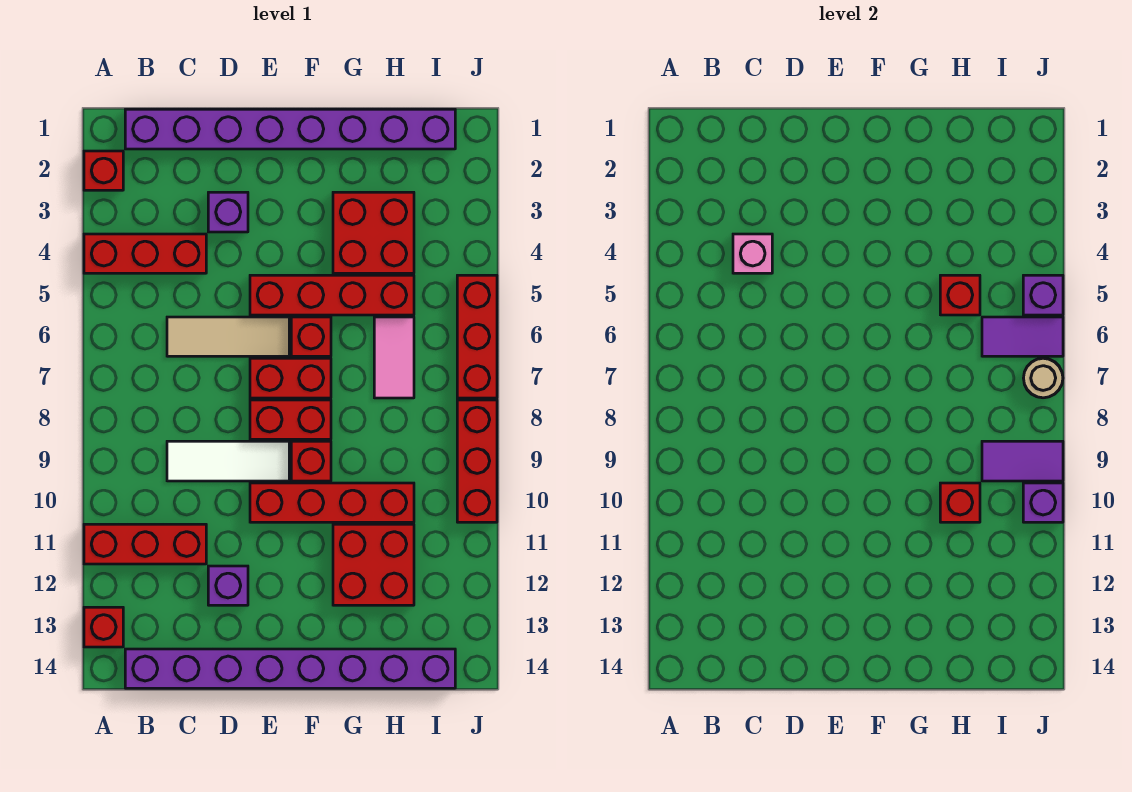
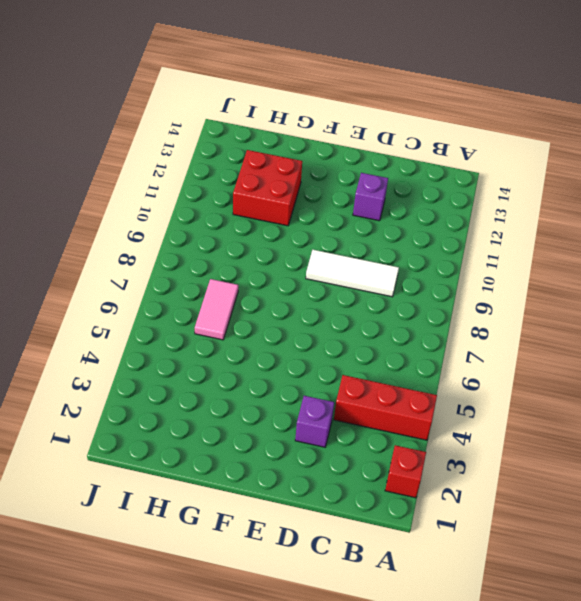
none -> red brick A11:C11 level 1
none -> red brick A13 level 1
none -> purple brick B1:I1 level 1

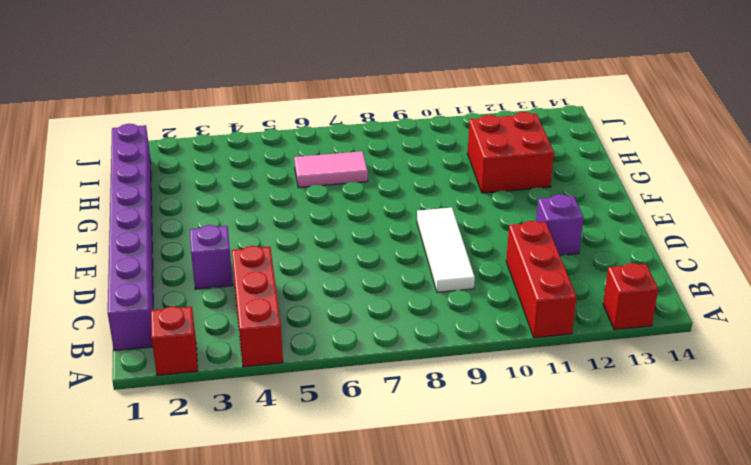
none -> purple brick B14:I14 level 1
none -> tan tile C6:E6 level 1
none -> red brick E5:H5 level 1

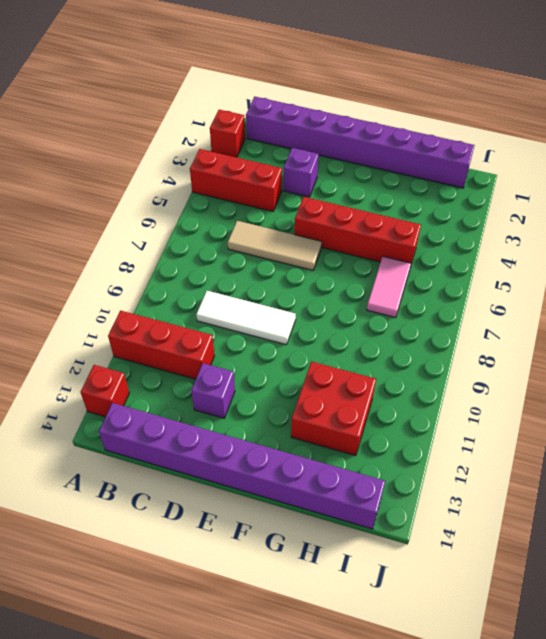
none -> red brick E7:F7 level 1
none -> red brick E8:F8 level 1
none -> red brick E10:H10 level 1

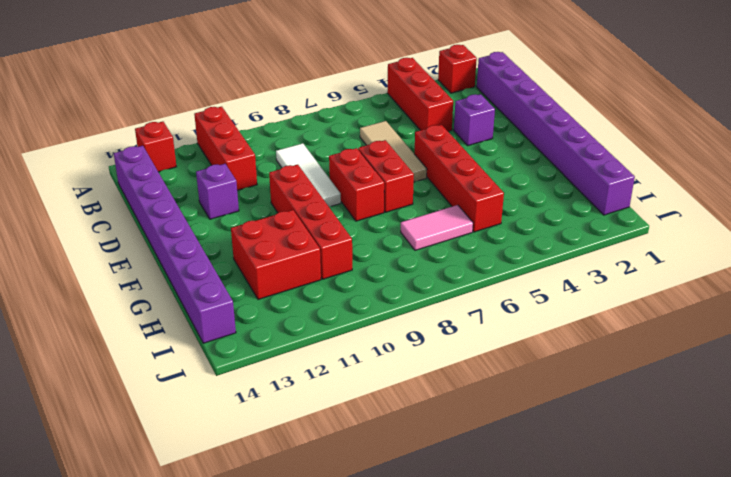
none -> red brick F6 level 1
none -> red brick F9 level 1
none -> red brick G3:H4 level 1

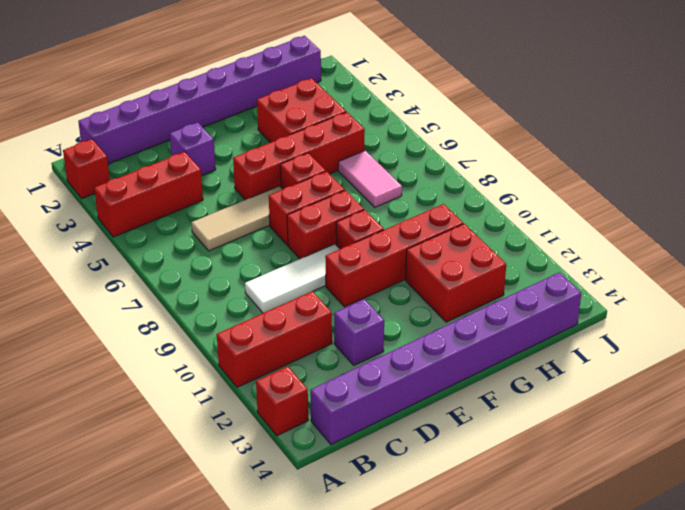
none -> red brick J5:J7 level 1
none -> red brick J8:J10 level 1
none -> pink brick C4 level 2

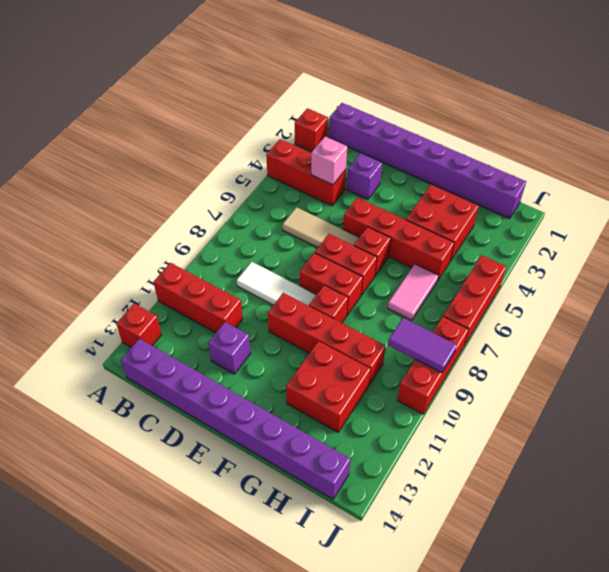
none -> red brick H5 level 2
none -> red brick H10 level 2
none -> purple tile I6:J6 level 2

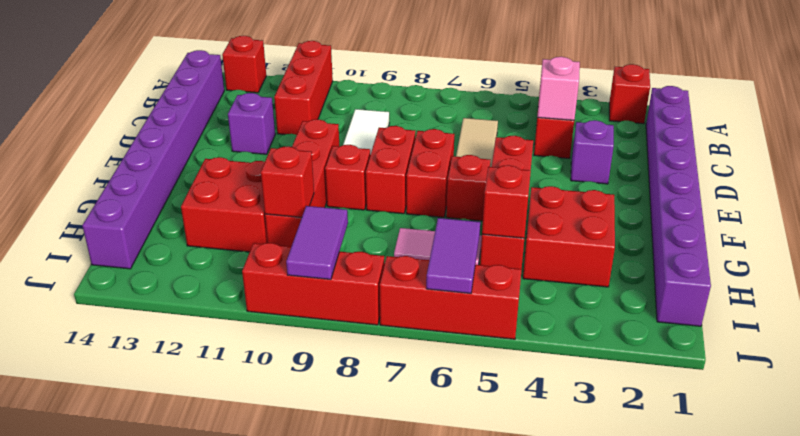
none -> purple brick J5 level 2
none -> tan round brick J7 level 2
none -> purple brick J10 level 2

